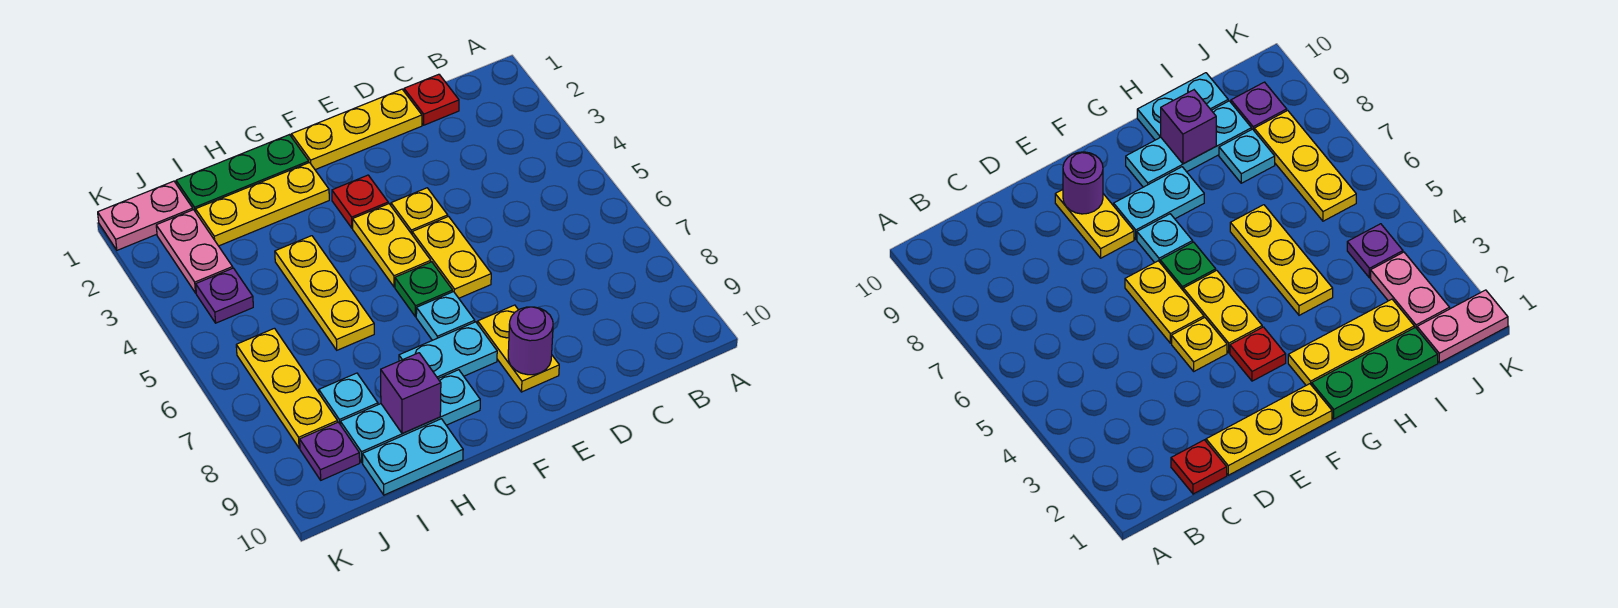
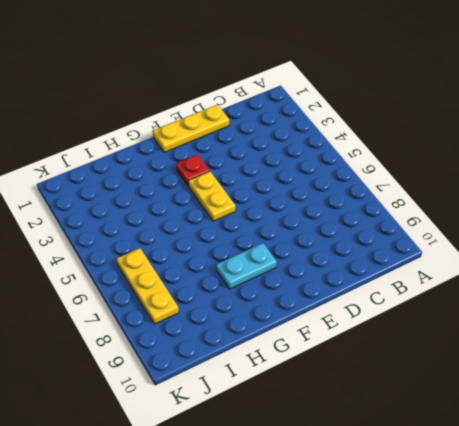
none -> red plate C1 level 1
none -> yellow plate E4 level 1
none -> yellow plate E5:E6 level 1

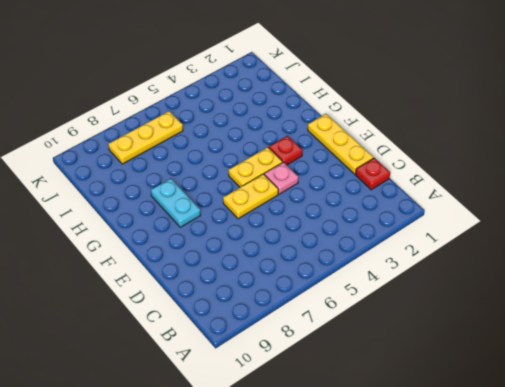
pink plate E4 level 1 -> yellow plate E4 level 1
none -> yellow plate E8:E9 level 1
none -> green plate F6 level 1
none -> cyan plate F7 level 1

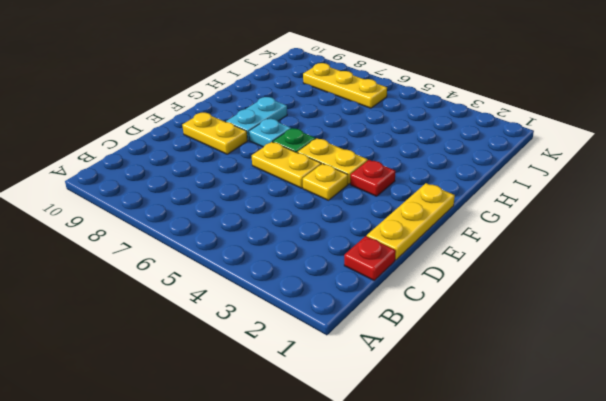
none -> green plate G1:I1 level 1
none -> yellow plate G2:I2 level 1
none -> cyan plate G9:I9 level 1

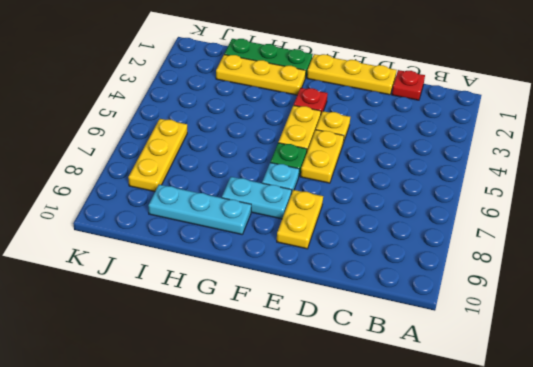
none -> yellow plate H4:H6 level 1
none -> cyan plate H10:I10 level 1
none -> cyan plate I8 level 1

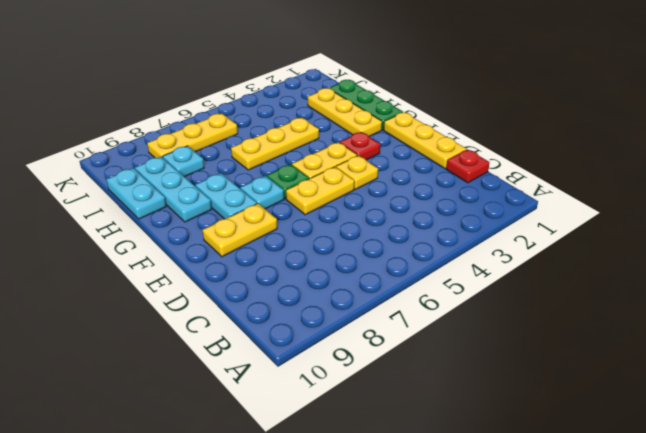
none -> pink plate J1:K1 level 1
none -> pink plate J2:J3 level 1
none -> purple plate J4 level 1

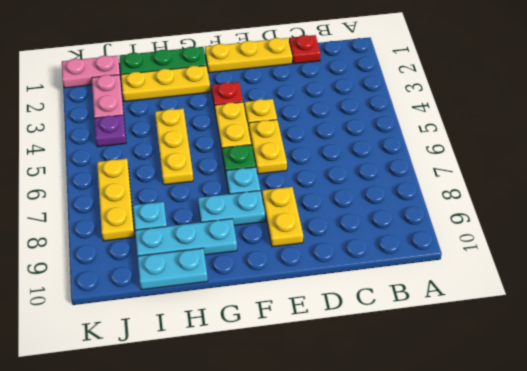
none -> purple plate J9 level 1
none -> purple round brick E9 level 2
none -> purple brick H9 level 2

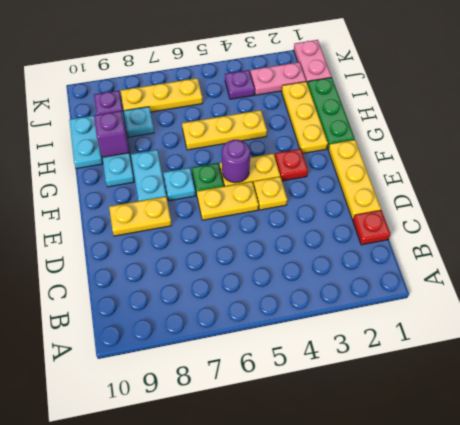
purple round brick F5 level 2 -> purple round brick E9 level 2

